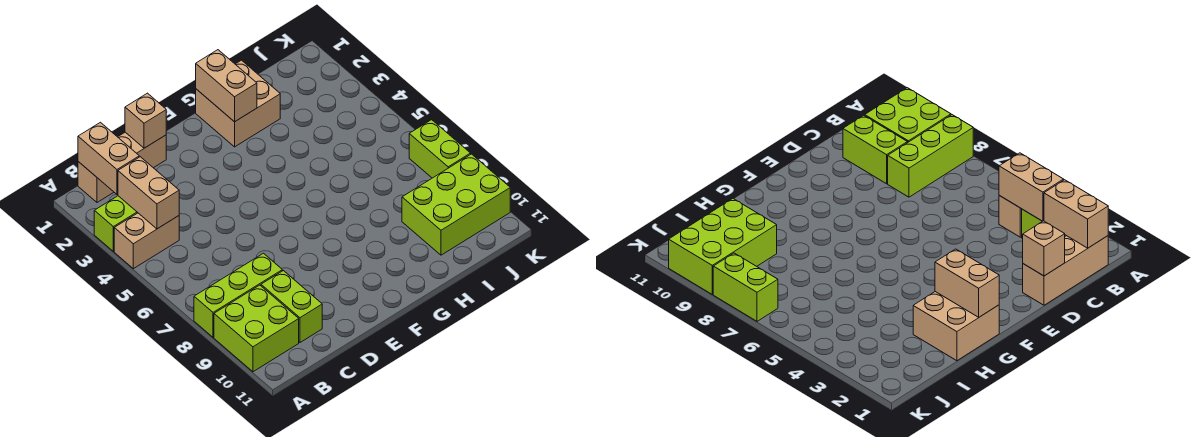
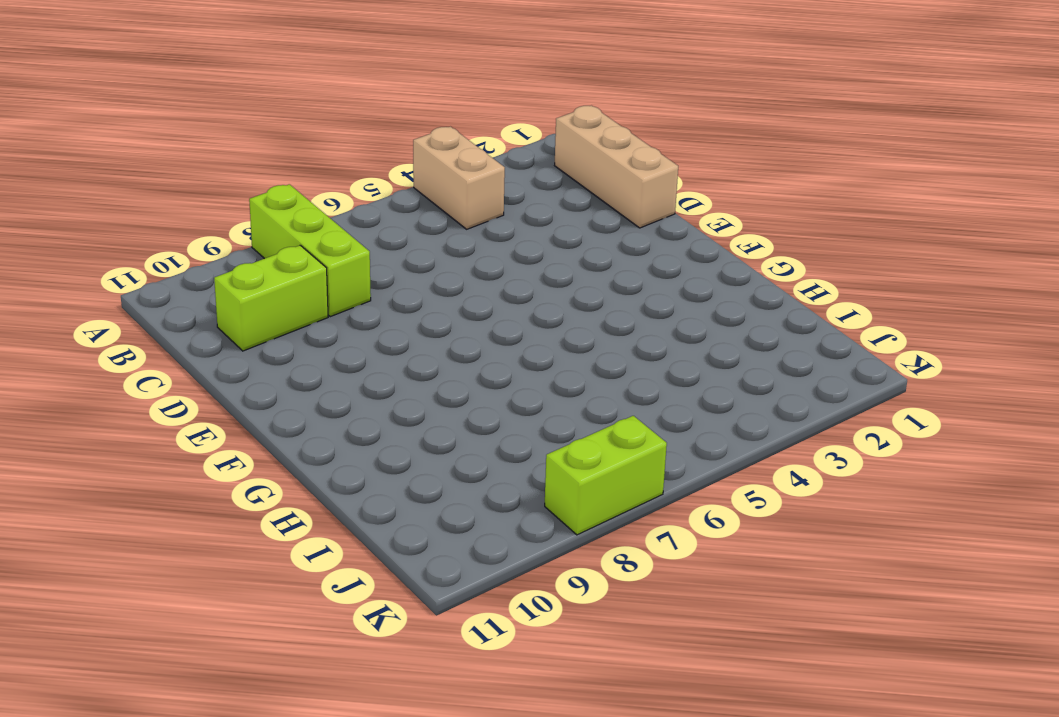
none -> lime brick A3:B3 level 1
none -> lime brick A9:B10 level 1
none -> tan brick G1:H2 level 1

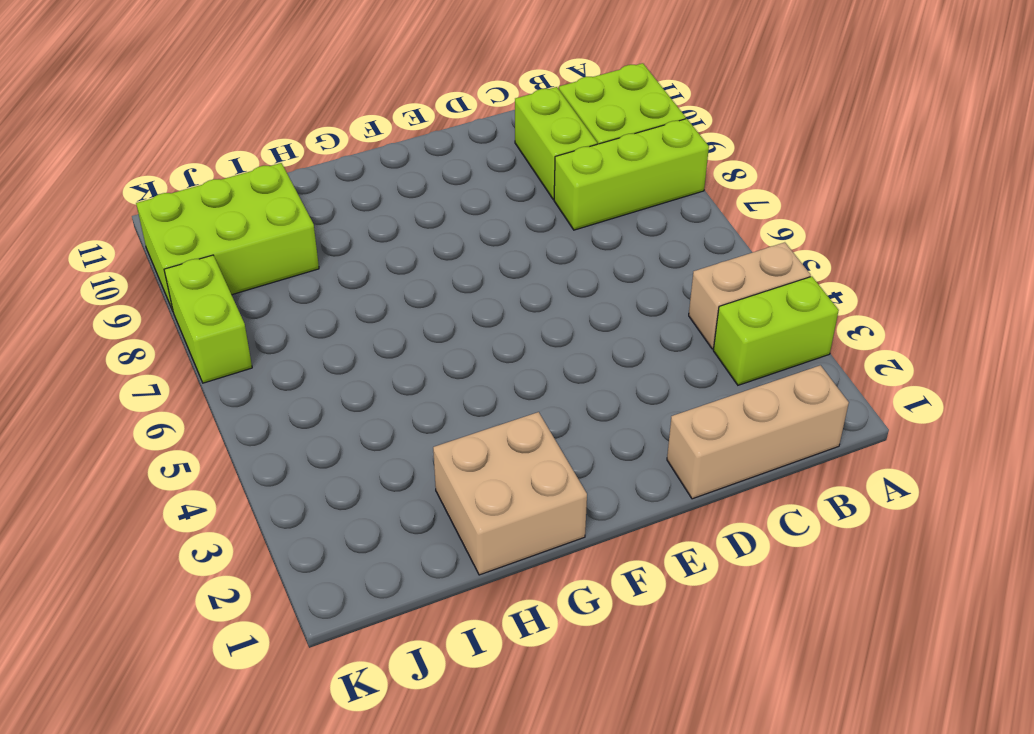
none -> tan brick B1:B2 level 2
none -> tan brick B3:B4 level 2
none -> tan brick D1 level 2

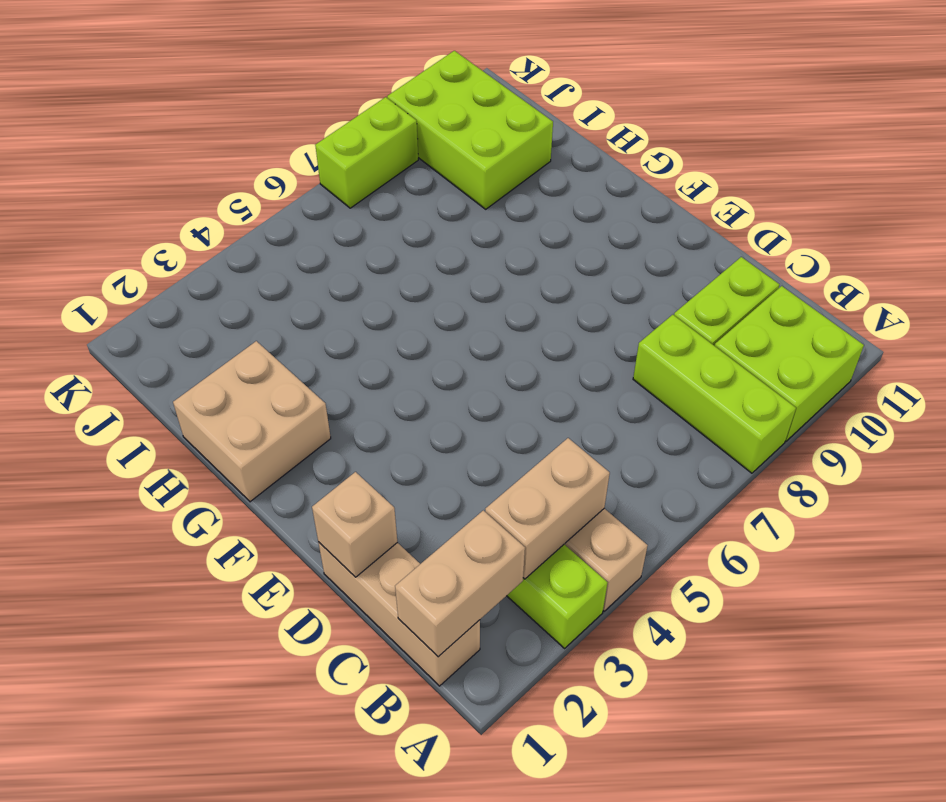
none -> tan brick G1:G2 level 2

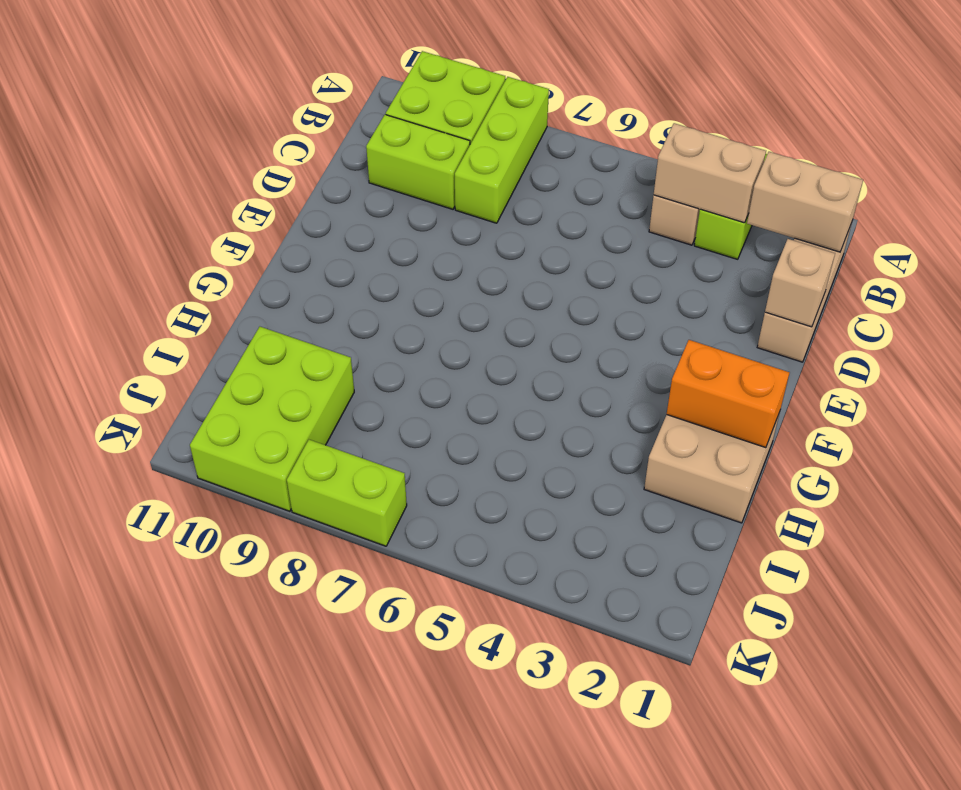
orange brick G1:G2 level 2 -> tan brick G1:G2 level 2

